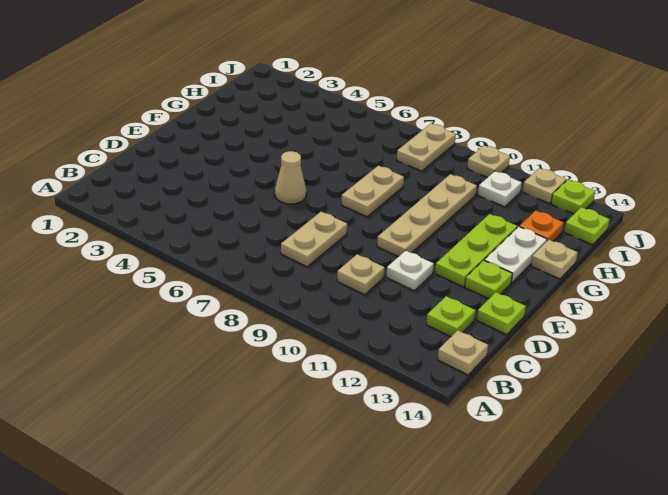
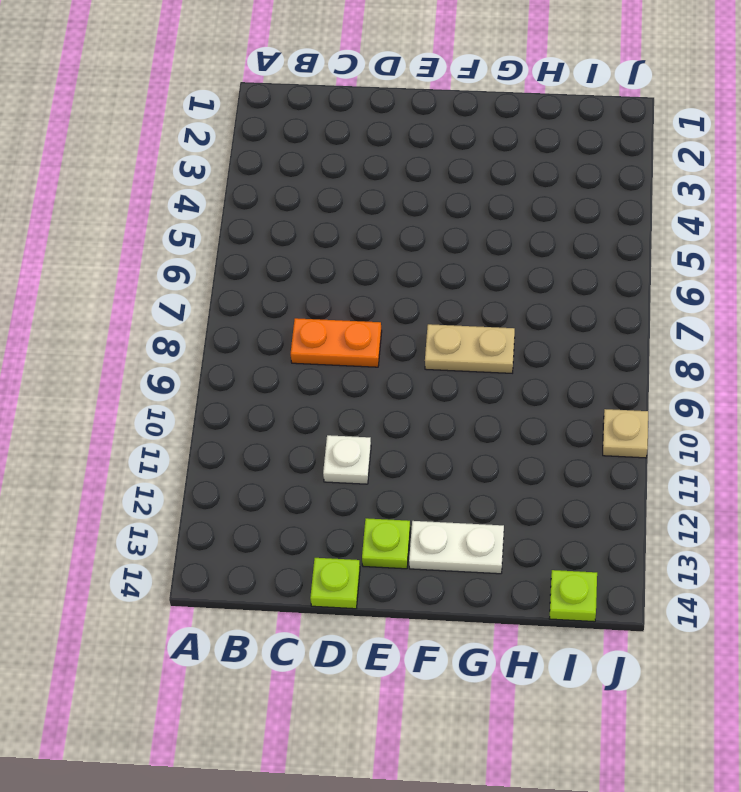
orange plate C8:D8 level 1 -> tan plate C8:D8 level 1
none -> tan plate B14 level 1
none -> tan plate C10 level 1
none -> lime plate C13 level 1

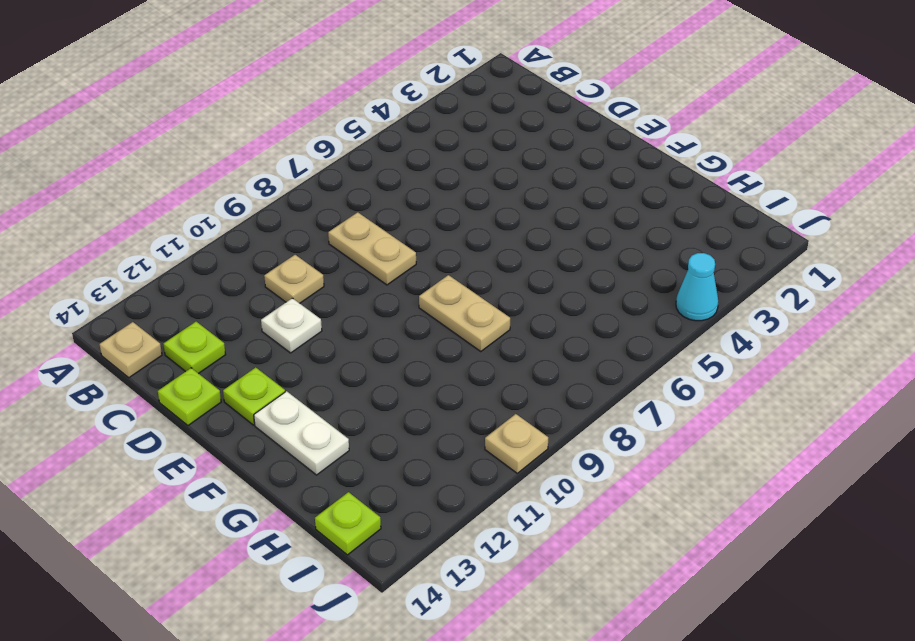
cyan cone J4 level 1 -> none
none -> tan cone E6 level 1
none -> tan plate E10:H10 level 1
none -> lime plate E12:G12 level 1

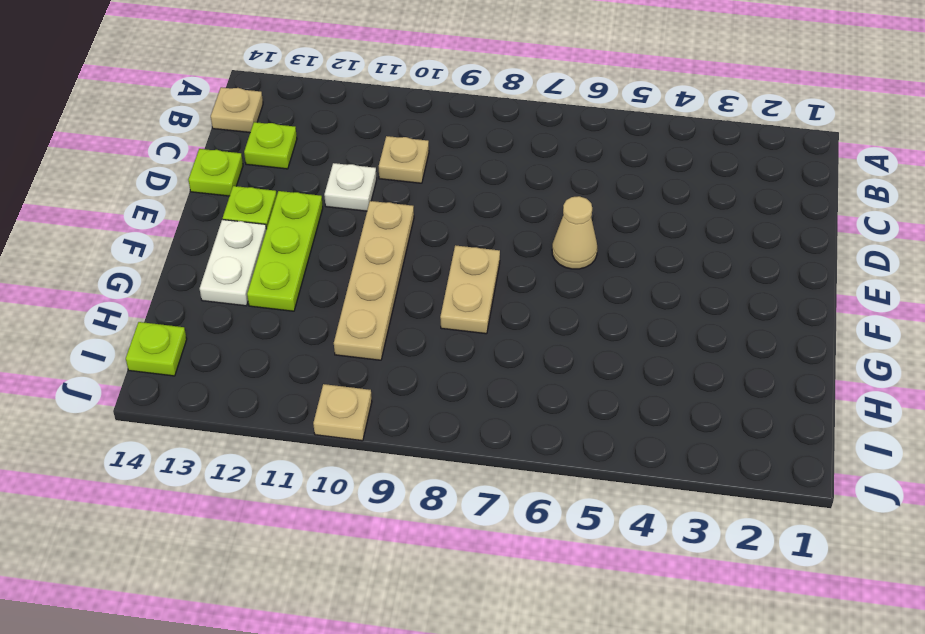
none -> tan plate C8:D8 level 1
none -> tan plate G14 level 1
none -> orange plate H13 level 1

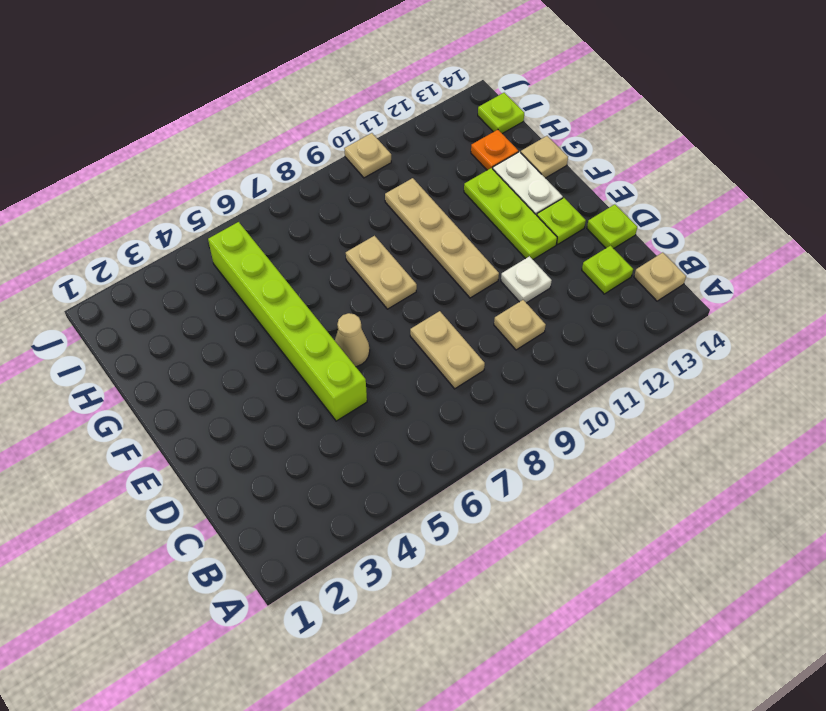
lime brick D5:I5 level 1 -> none
none -> tan plate I8:J8 level 1
none -> white plate I11 level 1
none -> tan plate J12 level 1

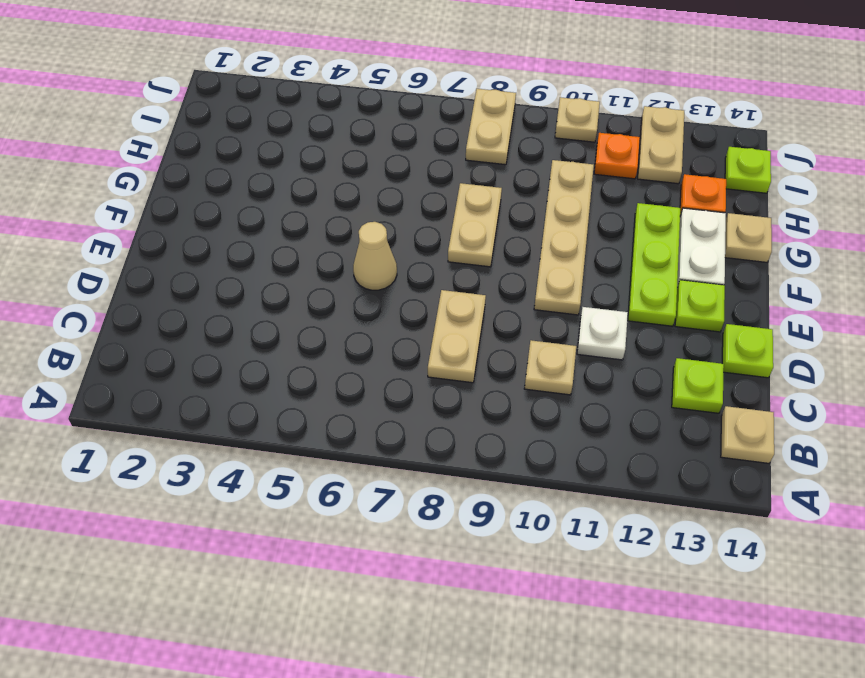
orange plate I11 level 1 -> white plate I11 level 1
tan plate I12:J12 level 1 -> tan plate J12 level 1
none -> lime plate J13 level 1

